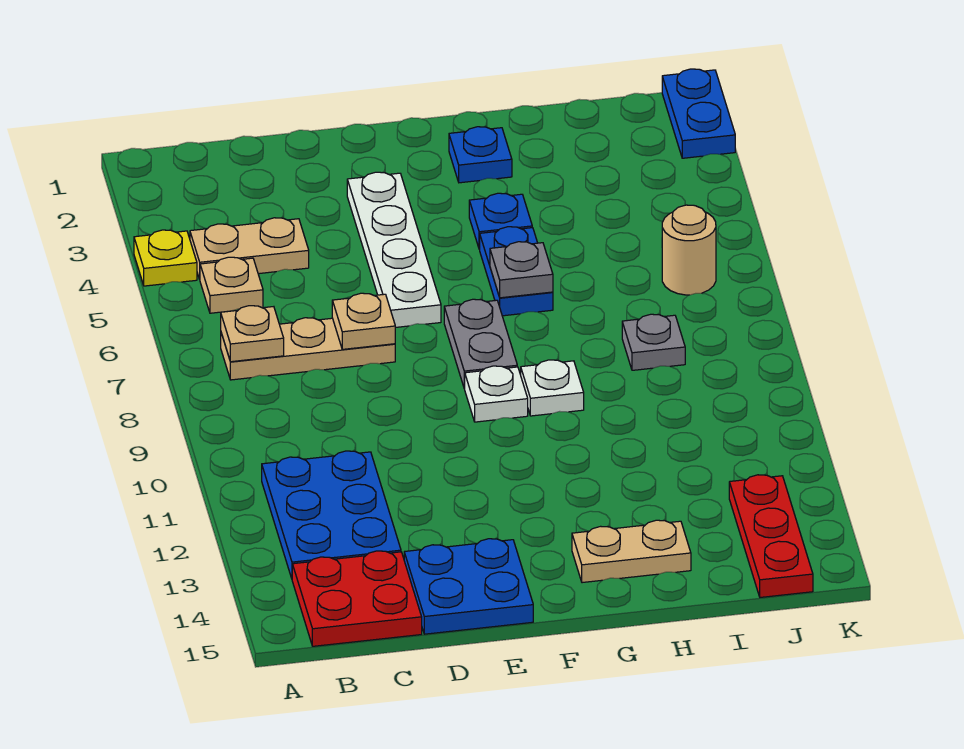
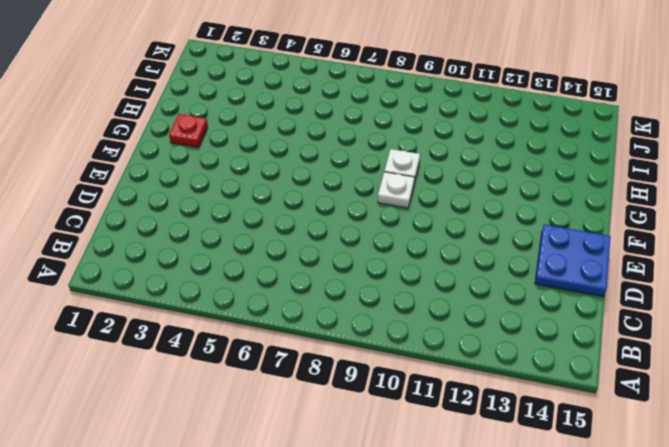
red plate G2 level 1 -> blue plate G2 level 1
none -> yellow plate A4 level 1
none -> tan plate B4:C4 level 1
none -> tan plate B5 level 1

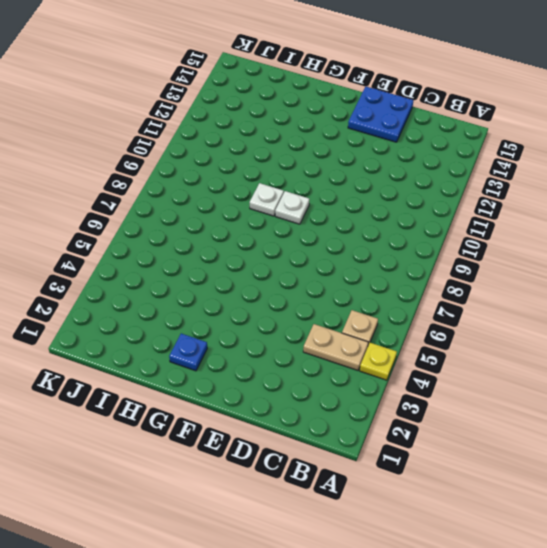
none -> tan plate B7:D7 level 1
none -> blue plate B11:C13 level 1
none -> red plate B14:C15 level 1

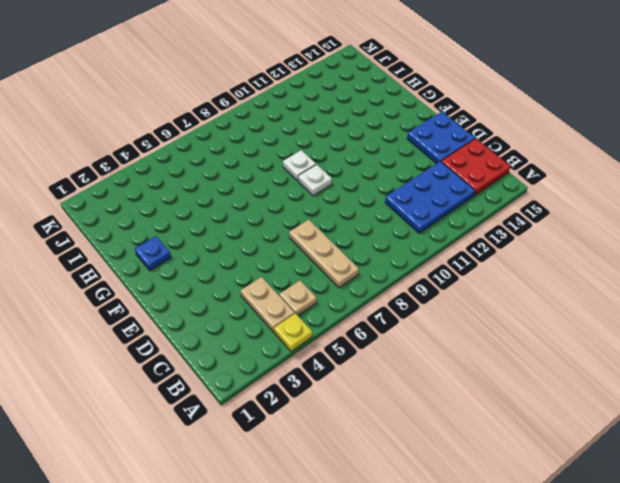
none -> white plate E3:E6 level 1
none -> grey plate F7:F8 level 1
none -> blue plate G4 level 1

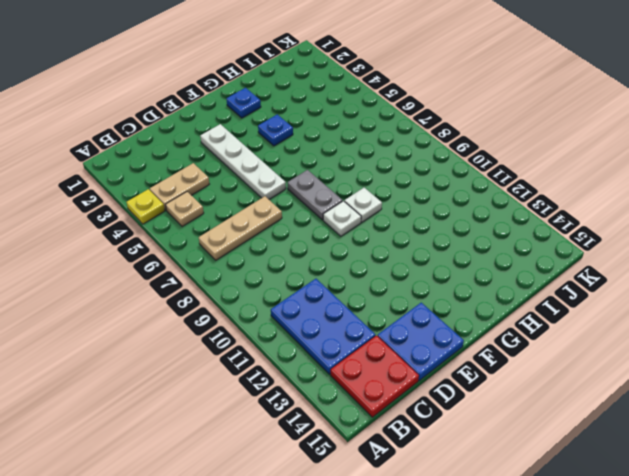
none -> blue plate G5:G6 level 1
none -> tan plate G14:H14 level 1
none -> grey plate I8 level 1

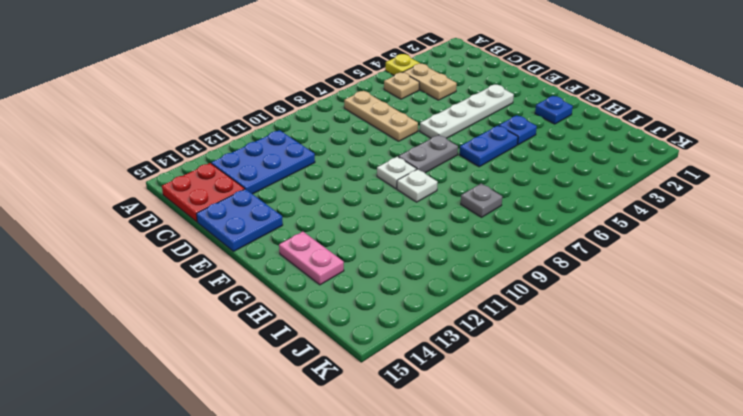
pink plate G14:H14 level 1 -> tan plate G14:H14 level 1
none -> tan round brick J6 level 1
none -> red plate J13:J15 level 1
none -> blue plate K1:K2 level 1

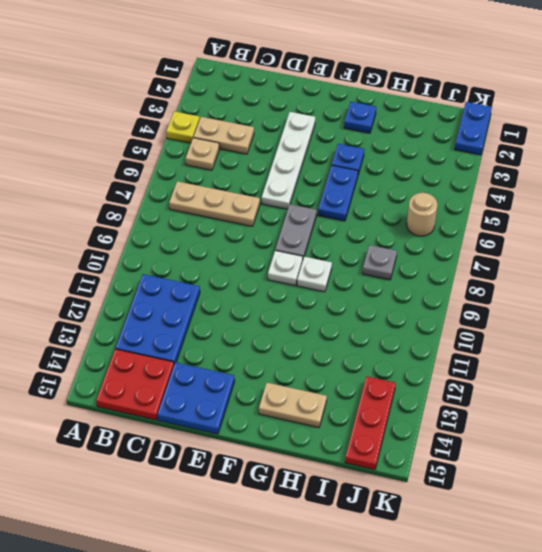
none -> tan plate B7 level 2
none -> tan plate D7 level 2
none -> grey plate G6 level 2

